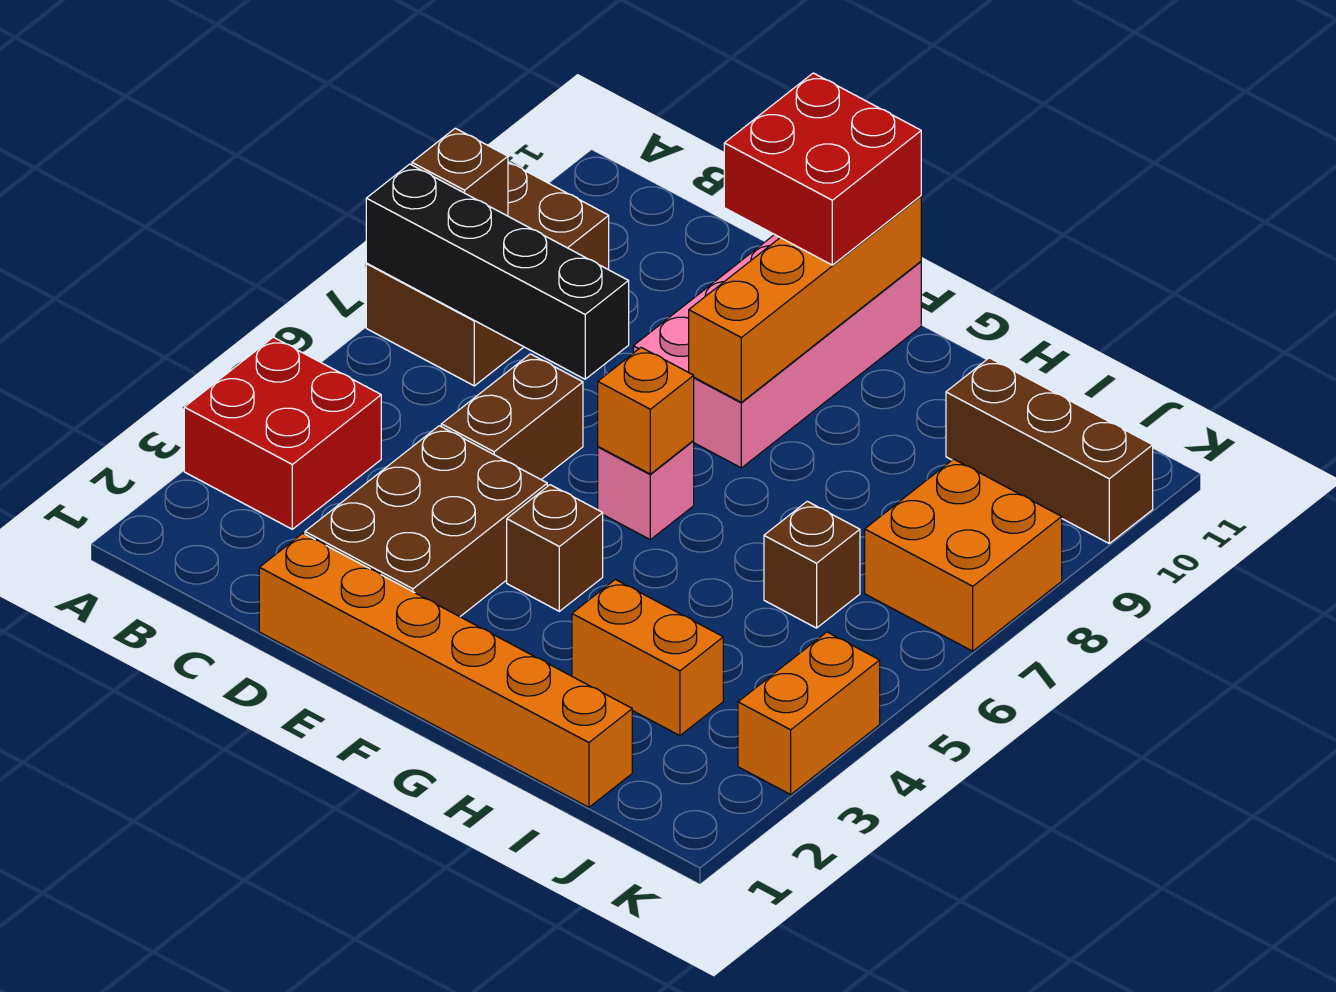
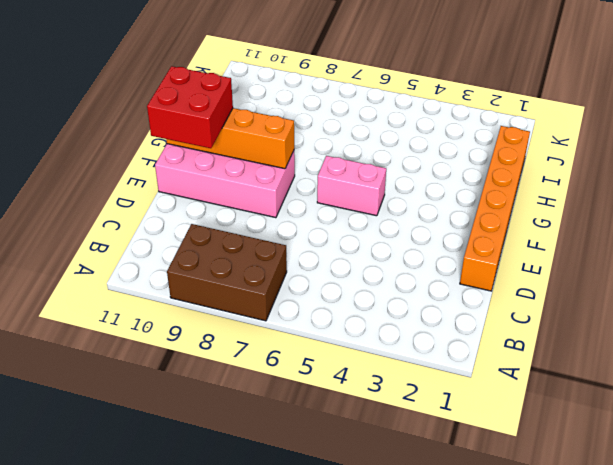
pink brick F5:F6 level 1 -> pink brick F6 level 1
none -> red brick A3:B4 level 1
none -> brown brick D2:E4 level 1
none -> brown brick D5:D6 level 1

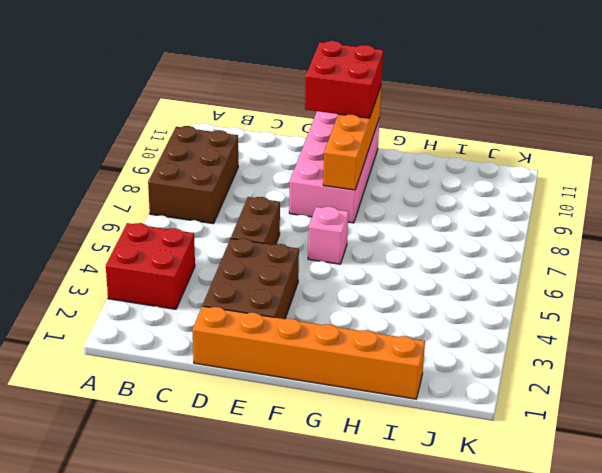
none -> brown brick F4 level 1
none -> orange brick H3:I3 level 1
none -> brown brick I6 level 1

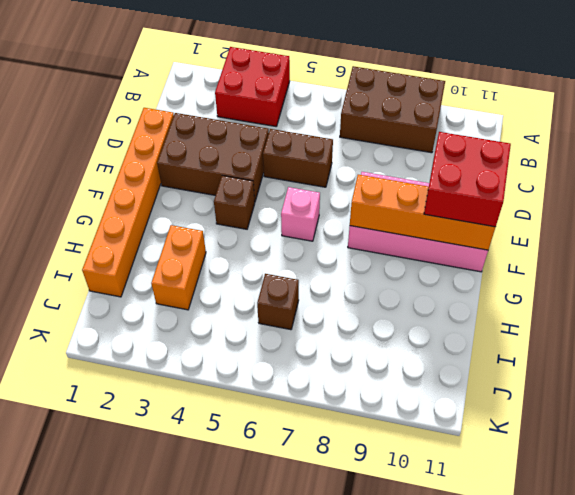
none -> brown brick I10:K10 level 1
none -> orange brick J7:K8 level 1
none -> orange brick K3:K4 level 1

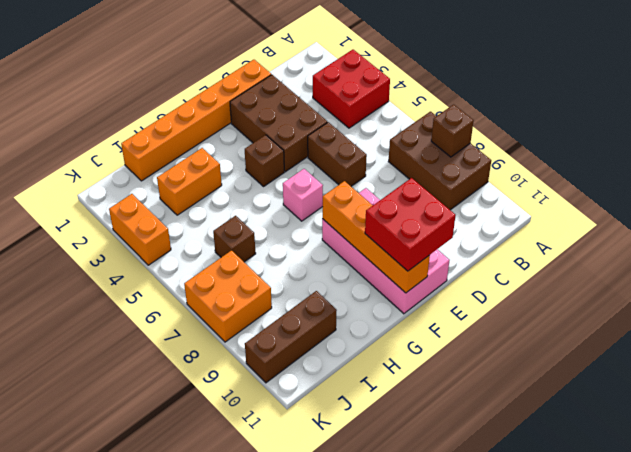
none -> black brick A7:D7 level 2
none -> orange brick F6 level 2

